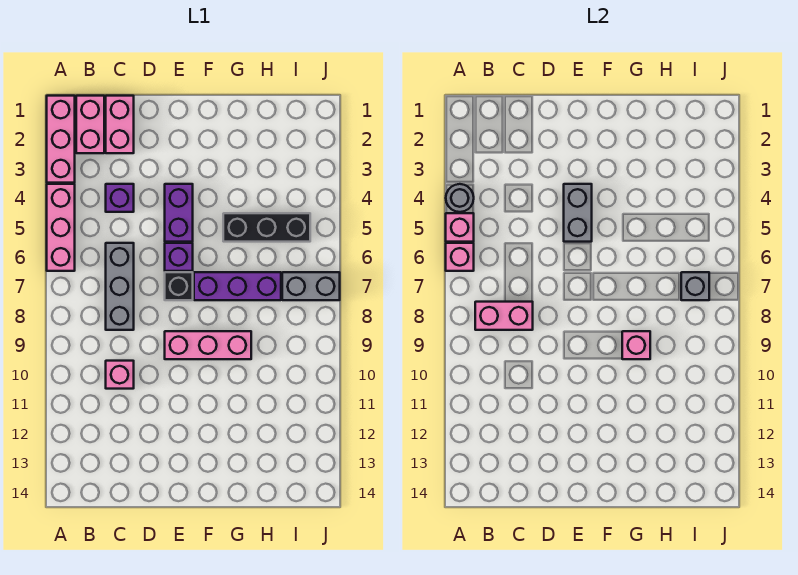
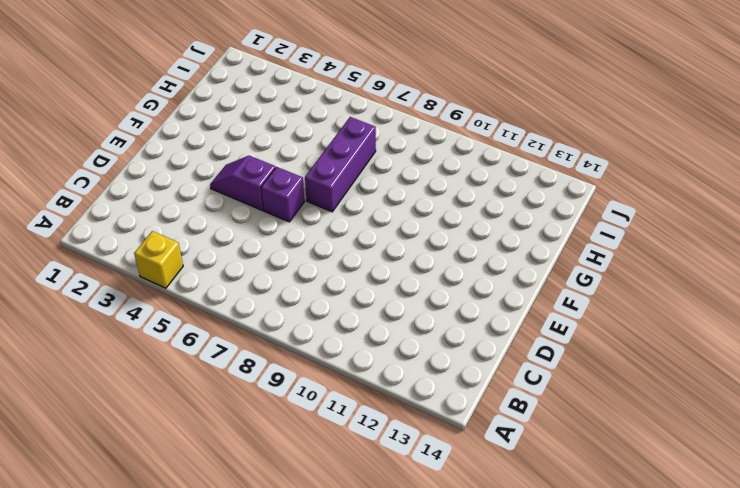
yellow brick A4 level 1 -> pink brick A4:A6 level 1
purple slope E4:E5 level 1 top 5 -> purple brick E4:E5 level 1
none -> pink brick A1:A3 level 1
none -> pink brick B1:B2 level 1
none -> pink brick C1:C2 level 1

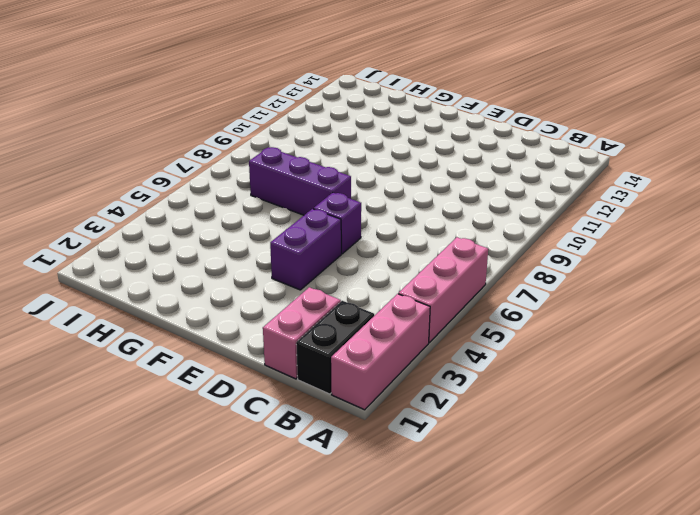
black brick B1:B2 level 1 -> pink brick B1:B2 level 1
none -> purple brick C4 level 1
none -> grey brick C6:C8 level 1
none -> pink brick C10 level 1

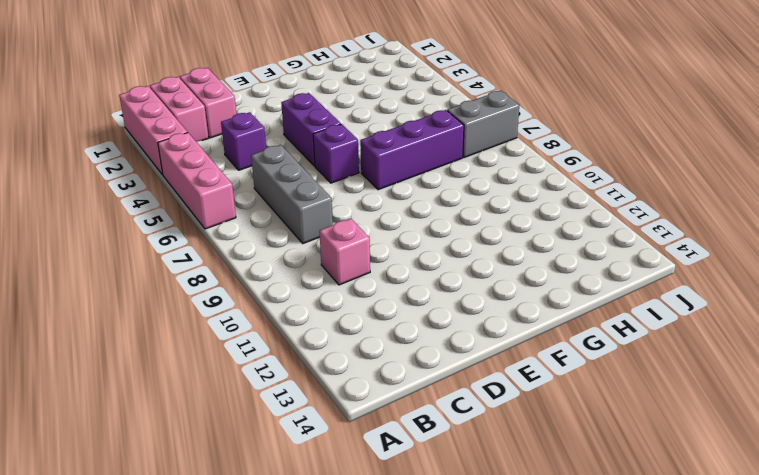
none -> black brick E7 level 1
none -> pink brick E9:G9 level 1
none -> black brick G5:I5 level 1

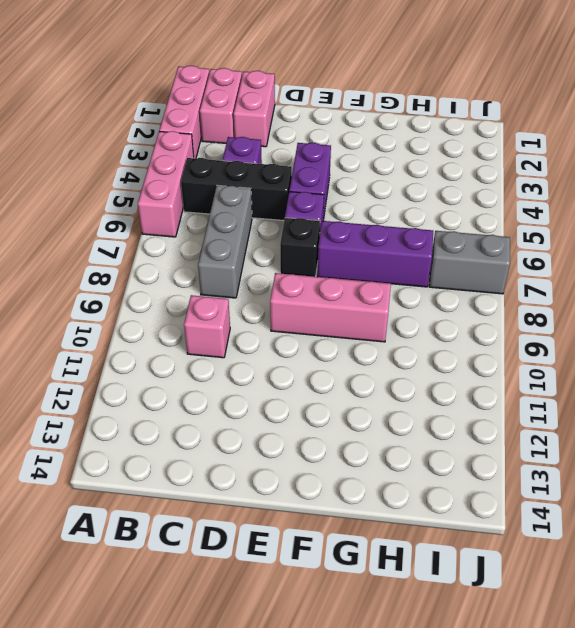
black brick B5:D5 level 1 -> black brick G5:I5 level 1
none -> grey round brick A4 level 2
none -> pink brick A5 level 2
none -> pink brick A6 level 2

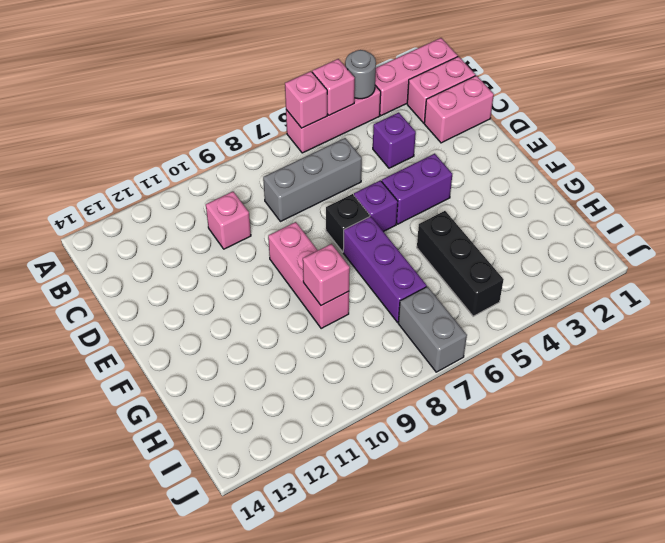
none -> pink brick B8:C8 level 2
none -> grey brick E4:E5 level 2
none -> grey brick I7 level 2

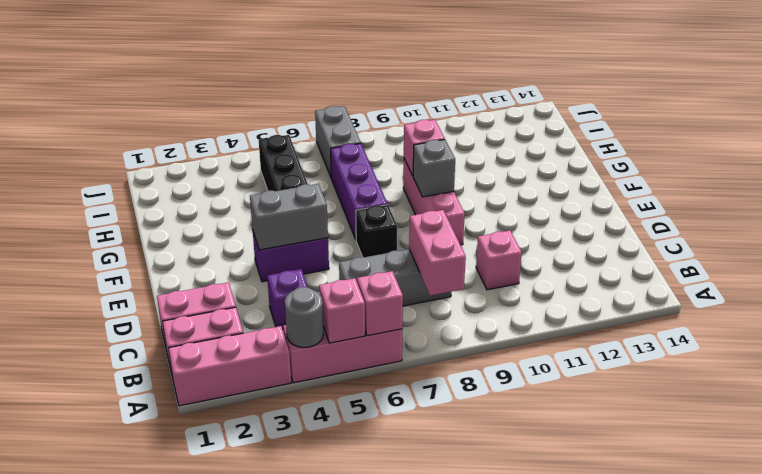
grey brick F9 level 2 -> grey brick I7 level 2
none -> purple brick E6 level 1

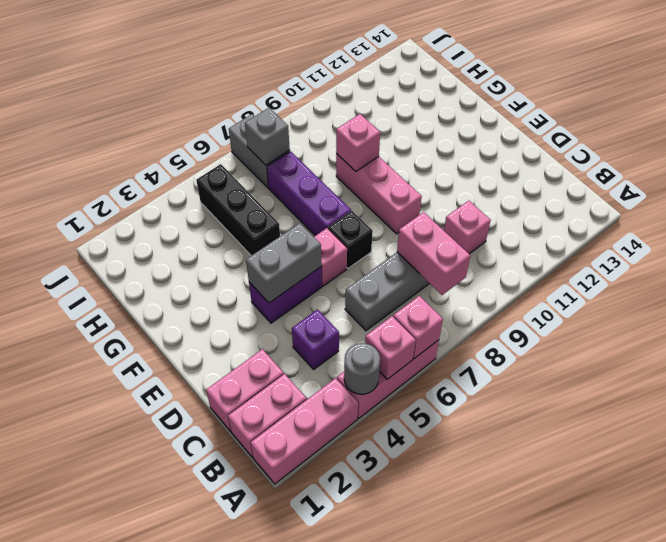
pink brick E6 level 1 -> purple brick E6 level 1

